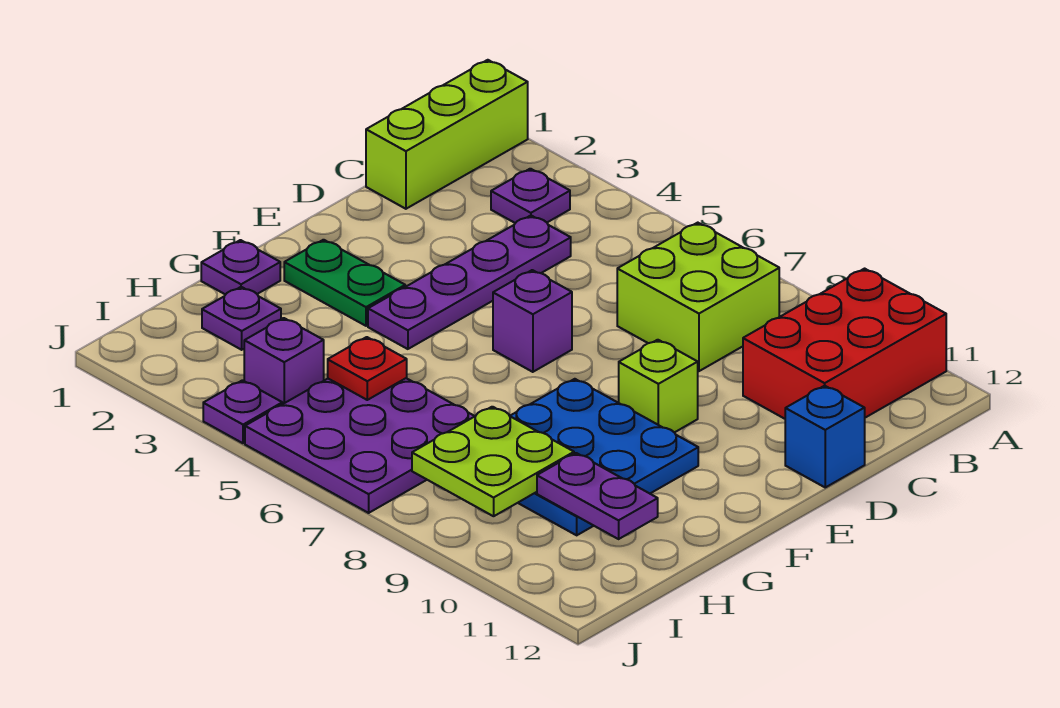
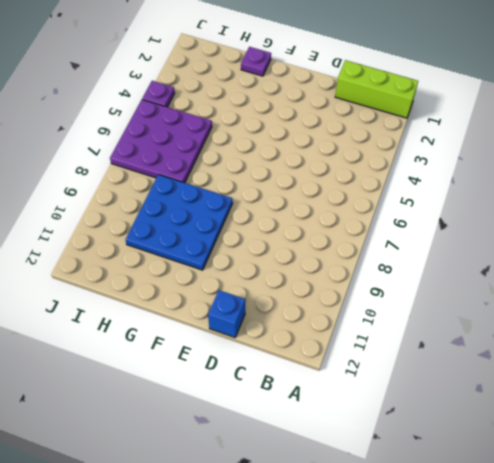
none -> red brick A10:C11 level 1
none -> purple plate B3 level 1
none -> lime brick B7:C8 level 1

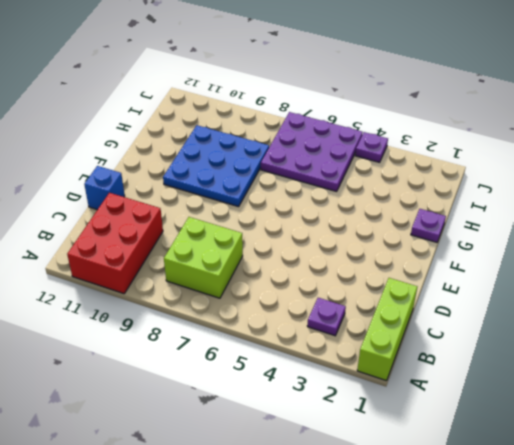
none -> purple plate C4:F4 level 1
none -> purple brick E6 level 1
none -> lime brick E9 level 1

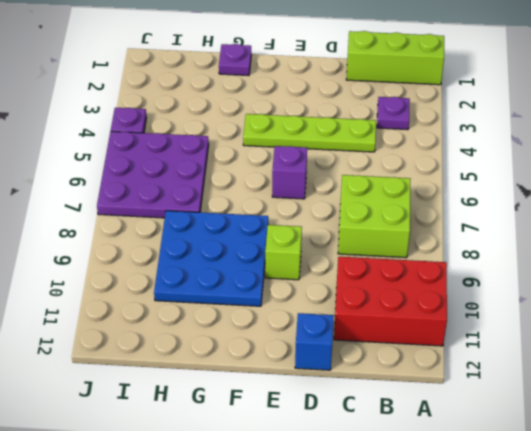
lime plate C4:F4 level 1 -> purple plate C4:F4 level 1
none -> green plate F2:F3 level 1
none -> purple plate H2 level 1
none -> purple brick I4 level 1

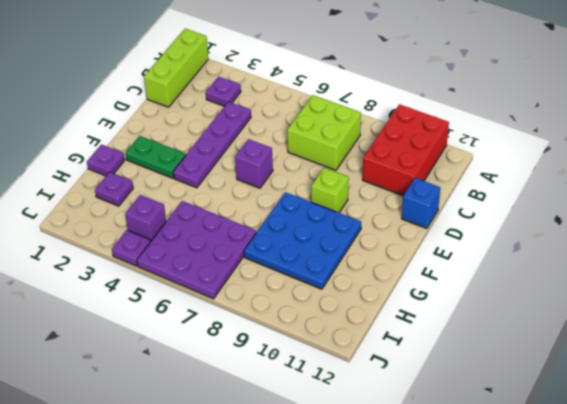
none -> red plate H5 level 2
none -> lime plate H8:I9 level 2
none -> purple plate H10:H11 level 2

